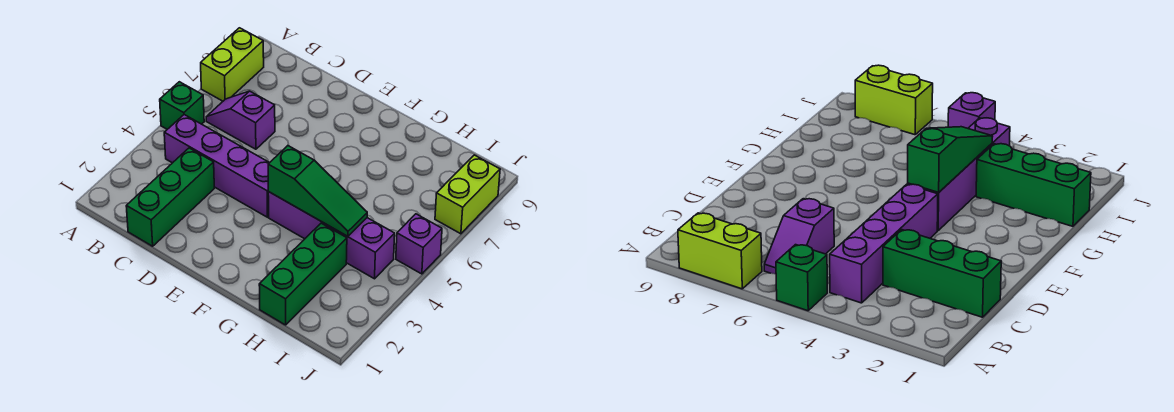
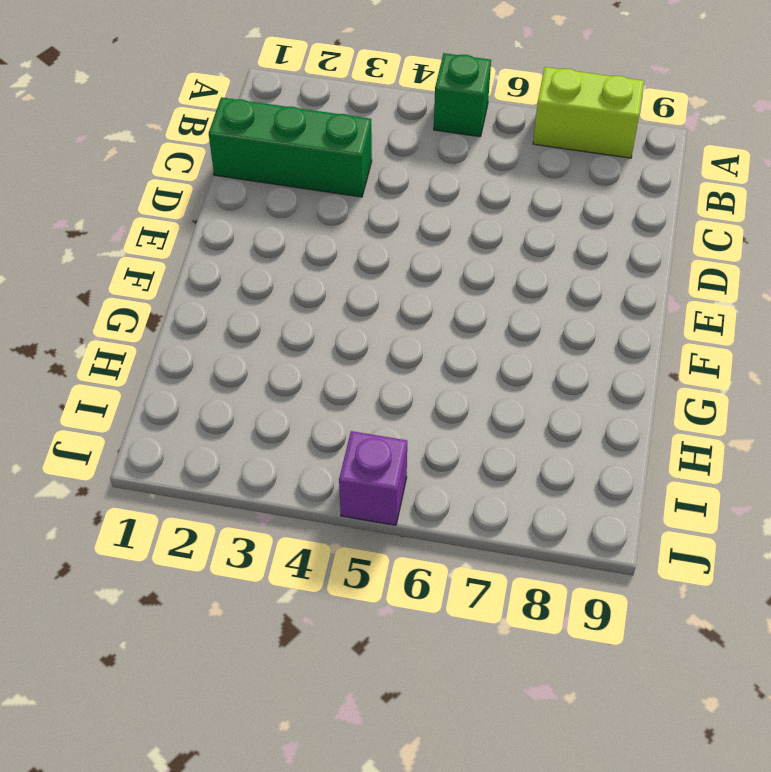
none -> purple brick B4:E4 level 1
none -> purple slope B6:C6 level 1 top C

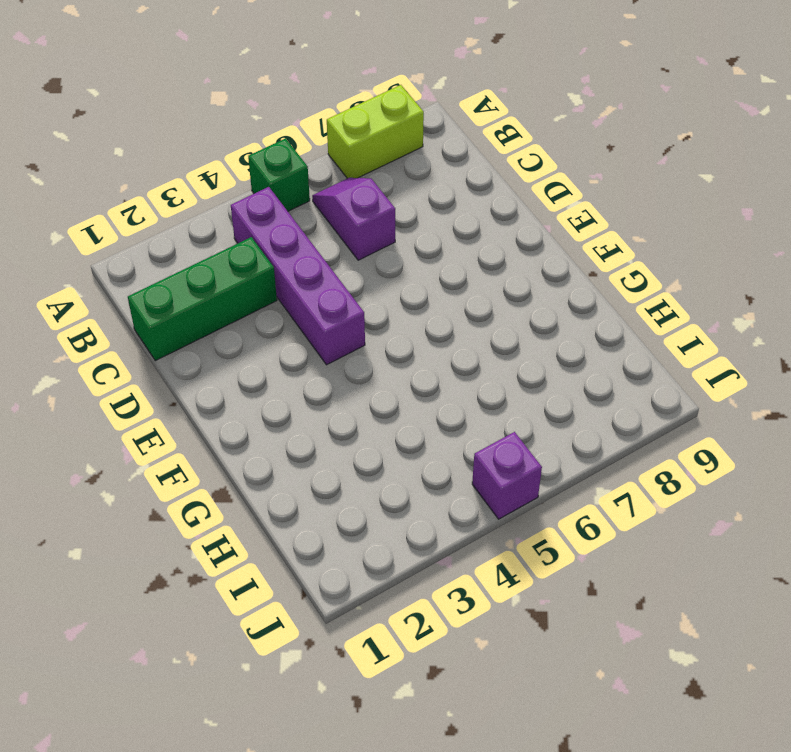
none -> purple brick F4:I4 level 1
none -> green brick H1:H3 level 1

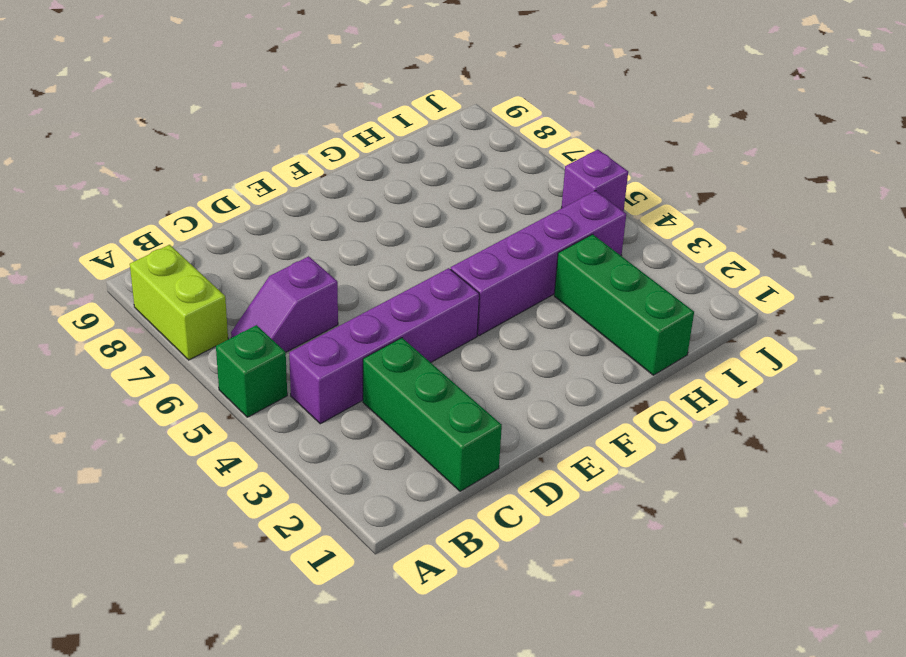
none -> lime brick J7:J8 level 1
none -> green slope F4:H4 level 2 top F

